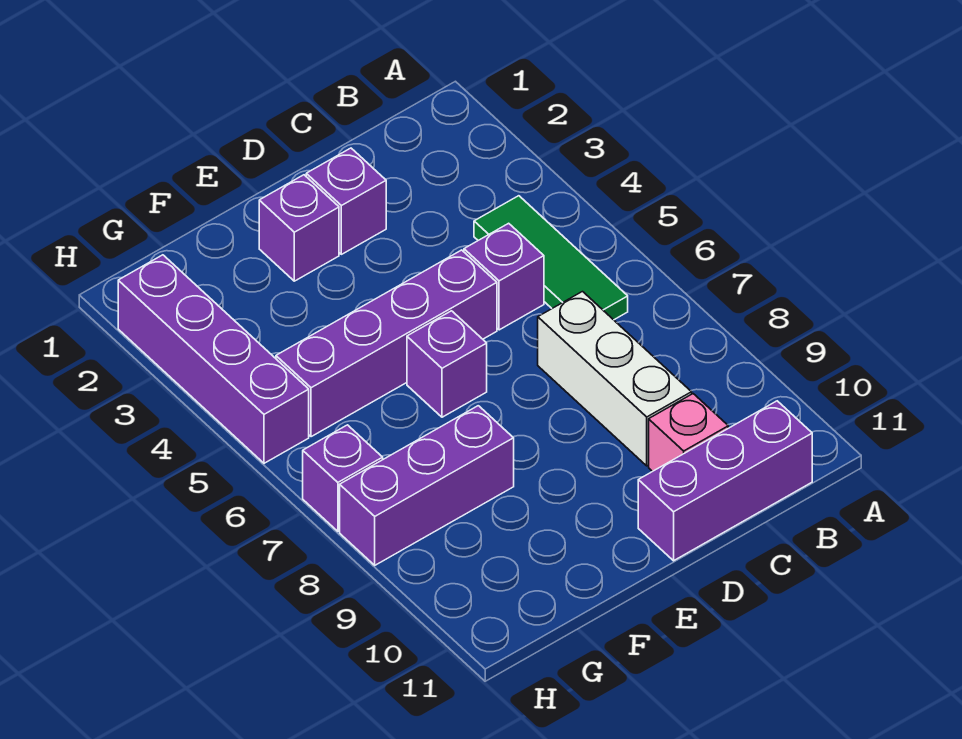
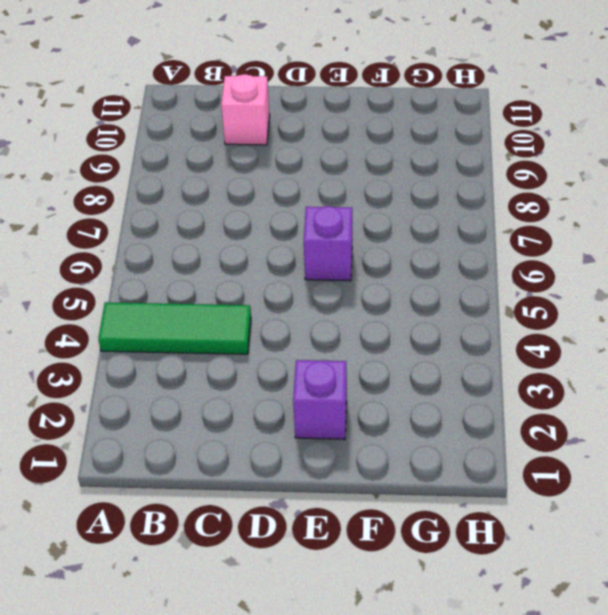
green tile A4:C4 level 1 -> green tile B4:B6 level 1
none -> purple brick B11:D11 level 1
none -> purple brick C5 level 1
none -> white brick C7:C9 level 1

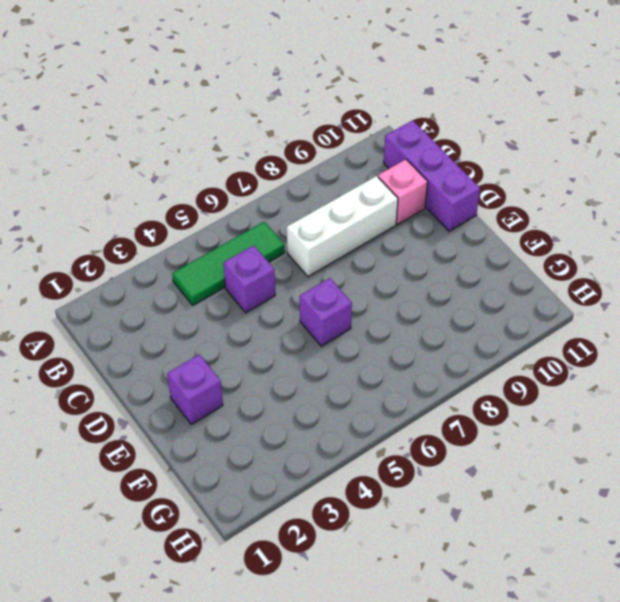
none -> purple brick D2 level 1
none -> purple brick D5:G5 level 1
none -> purple brick F8:H8 level 1

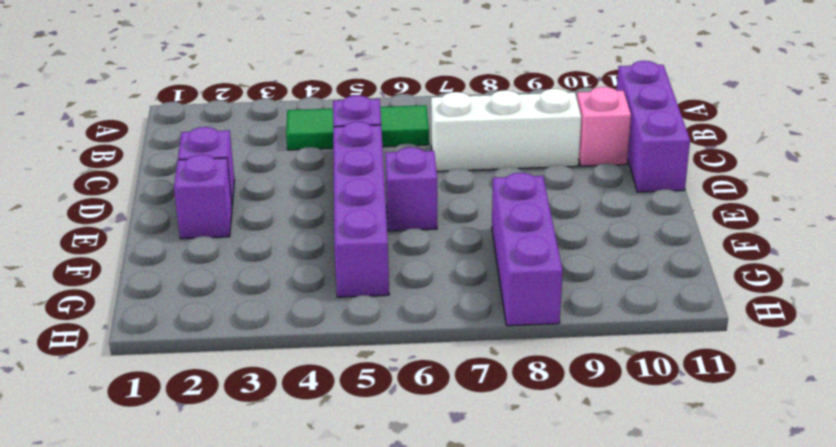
none -> purple brick H2:H5 level 1
none -> purple brick H7 level 1

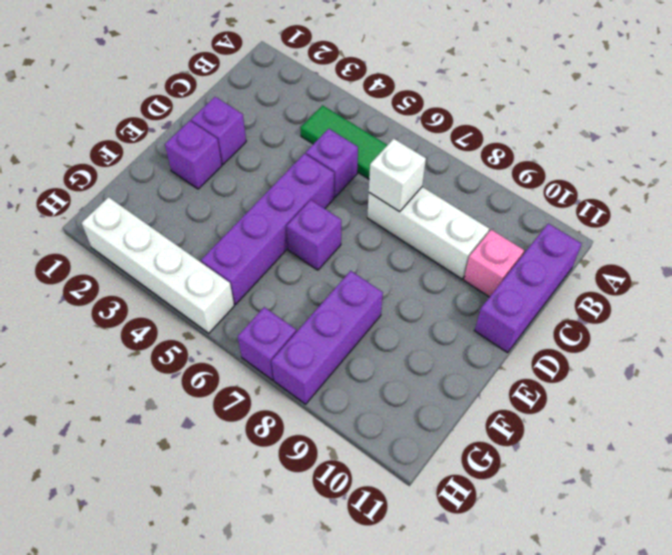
white brick C7 level 2 -> none
white brick H2:H5 level 1 -> purple brick H2:H5 level 1

